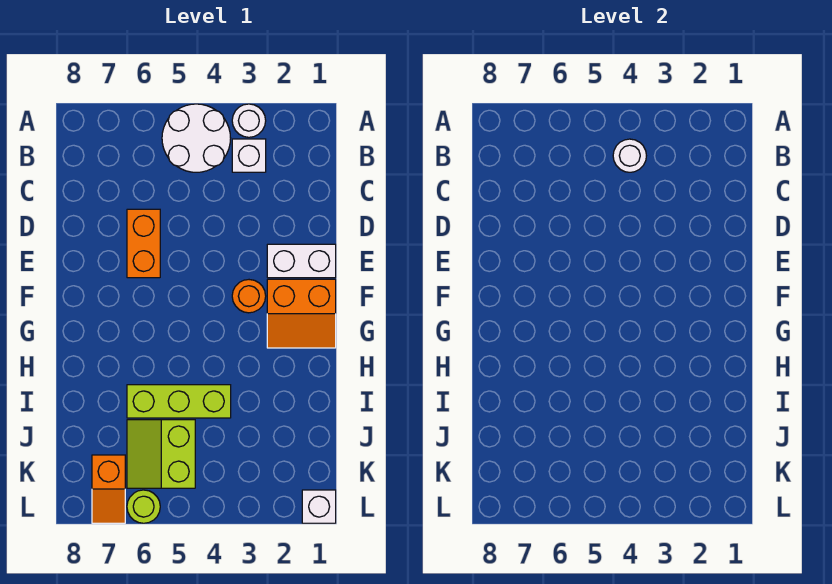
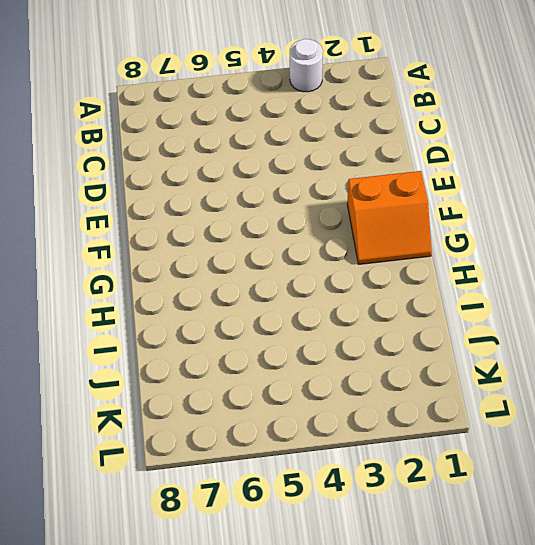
none -> white round brick A4:B5 level 1
none -> white brick B3 level 1
none -> orange brick D6:E6 level 1

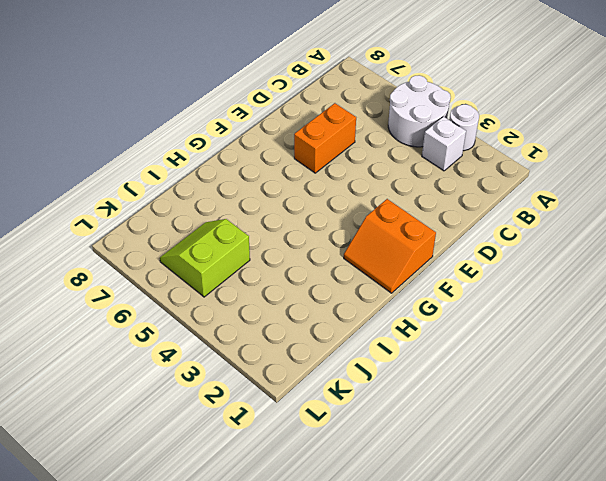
none -> white brick E1:E2 level 1
none -> orange round brick F3 level 1
none -> lime brick I4:I6 level 1

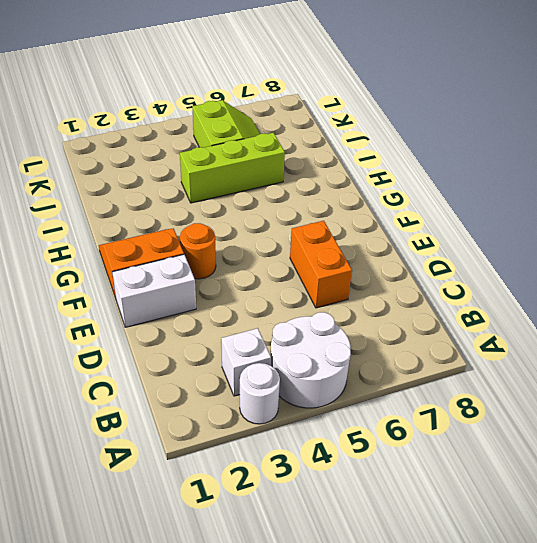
none -> orange slope K7:L7 level 1 top K
none -> white brick L1 level 1
none -> lime round brick L6 level 1

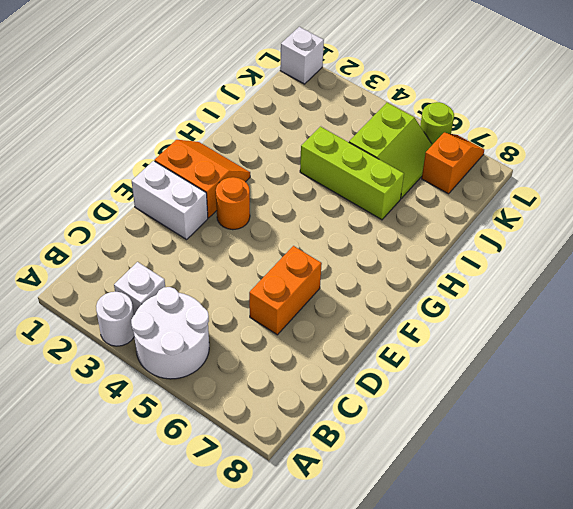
none -> white round brick B4 level 2

